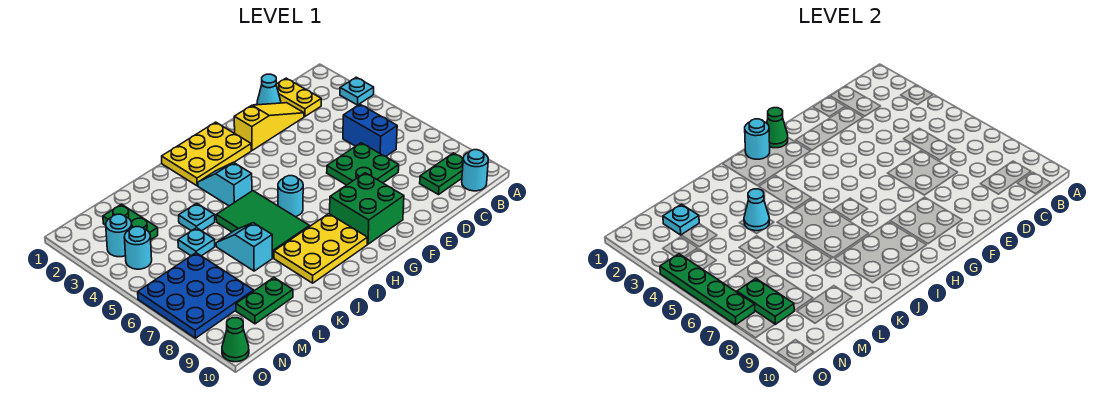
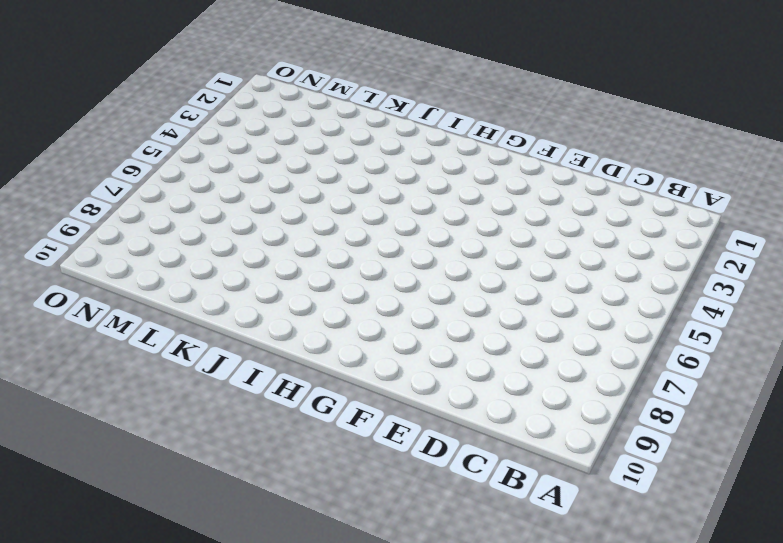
none -> cyan plate A3 level 1
none -> green plate B9:C9 level 1
none -> cyan round brick B10 level 1

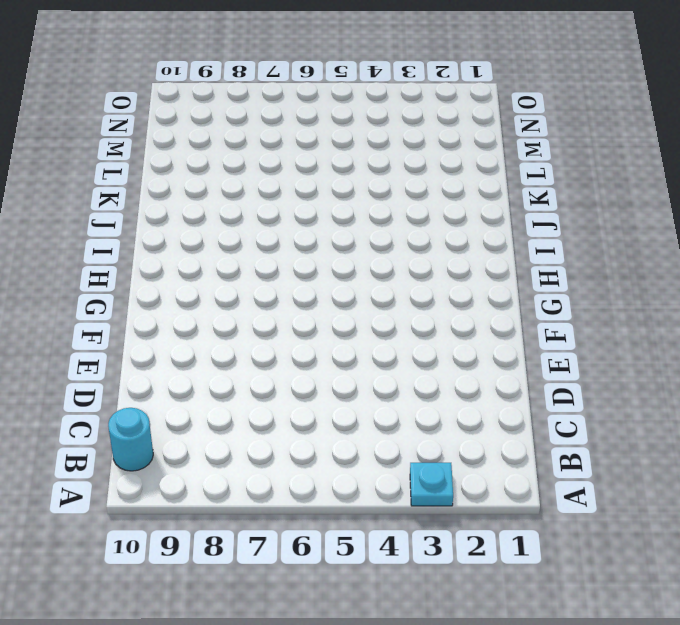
none -> green plate B9:C9 level 1
none -> yellow plate C1:C2 level 1
none -> blue brick C5:C6 level 1

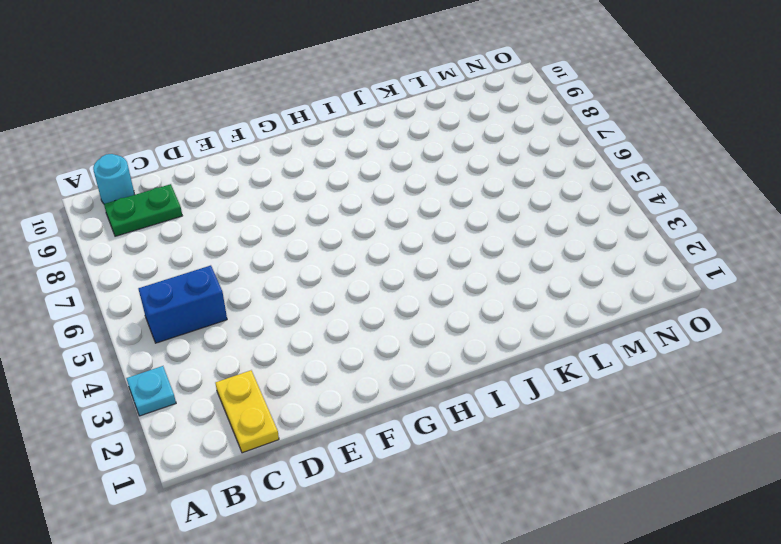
blue brick B5:C5 level 1 -> blue brick C5:C6 level 1
none -> cyan cone D1 level 1
none -> yellow slope D2:F2 level 1 top F
none -> green plate D6:E7 level 1

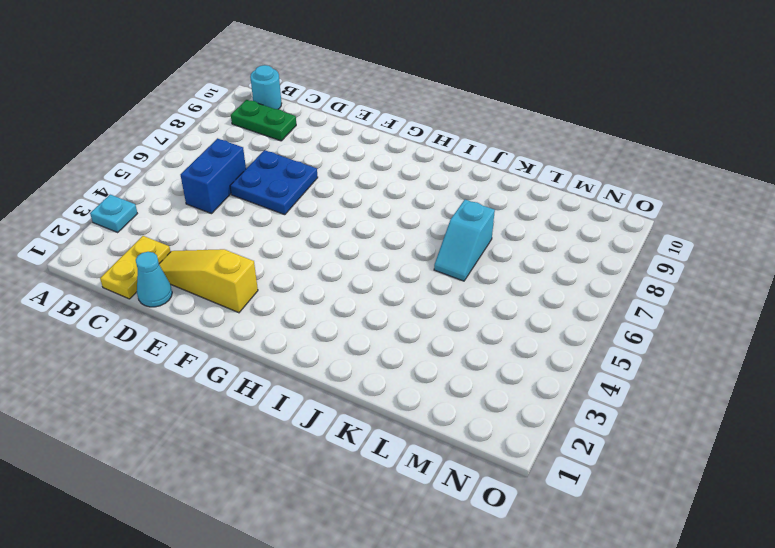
blue plate D6:E7 level 1 -> green plate D6:E7 level 1
none -> green brick F8:G9 level 1
none -> yellow plate G1:I2 level 1
none -> cyan round brick H6 level 1

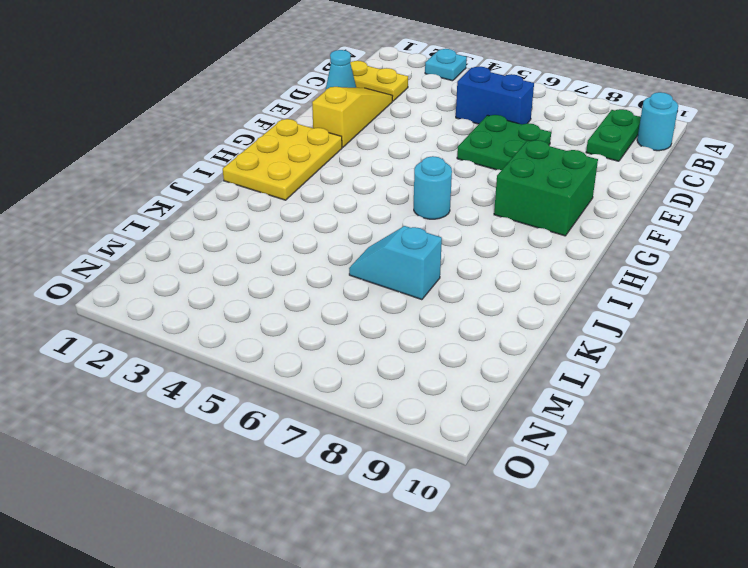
none -> yellow plate H8:J9 level 1
none -> cyan slope I3:I4 level 1 top 4
none -> green tile I5:J7 level 1

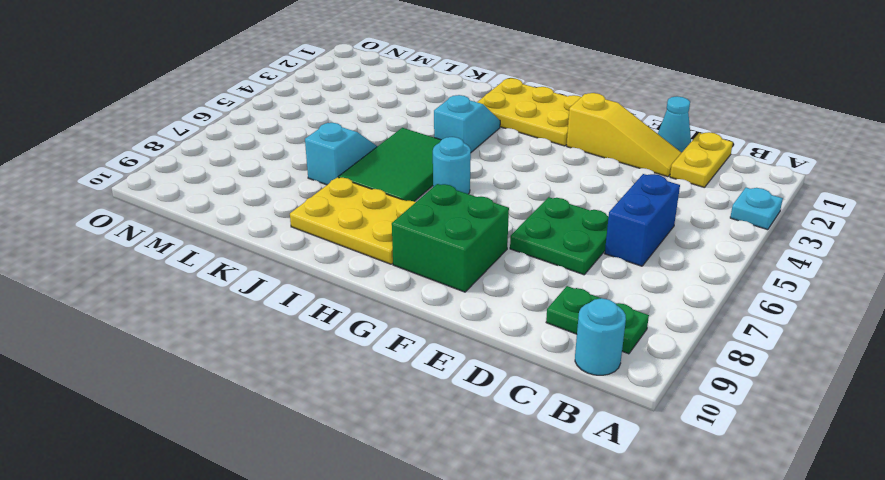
none -> cyan plate K4 level 1
none -> cyan plate L5 level 1
none -> green plate L9:M9 level 1

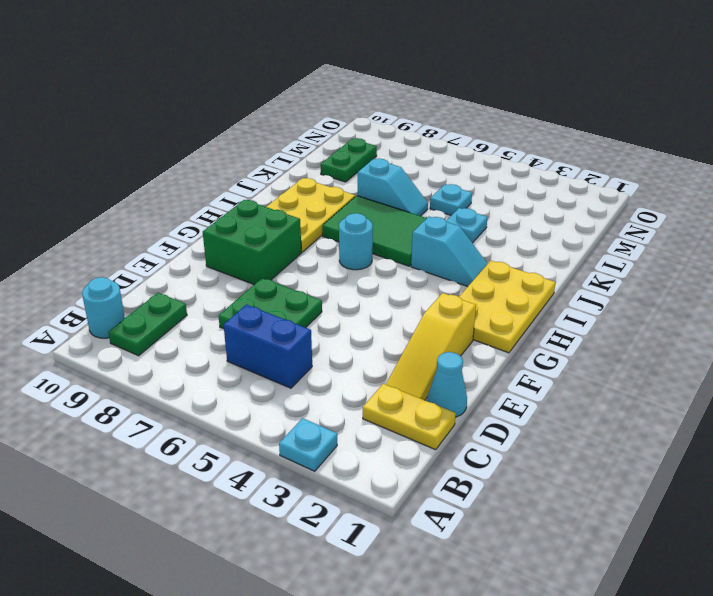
none -> green plate M2:M3 level 1
none -> blue plate M6:O8 level 1
none -> cyan round brick N3 level 1

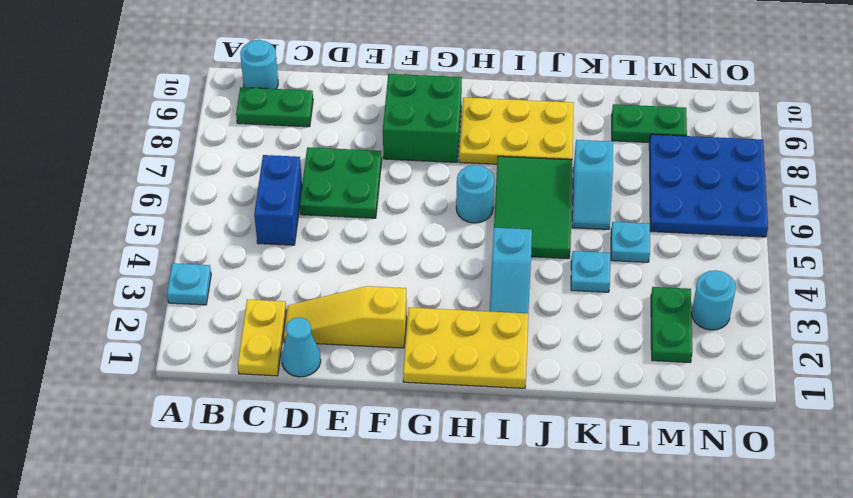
none -> cyan round brick N4 level 1
none -> green cone O10 level 1
none -> green cone G1 level 2

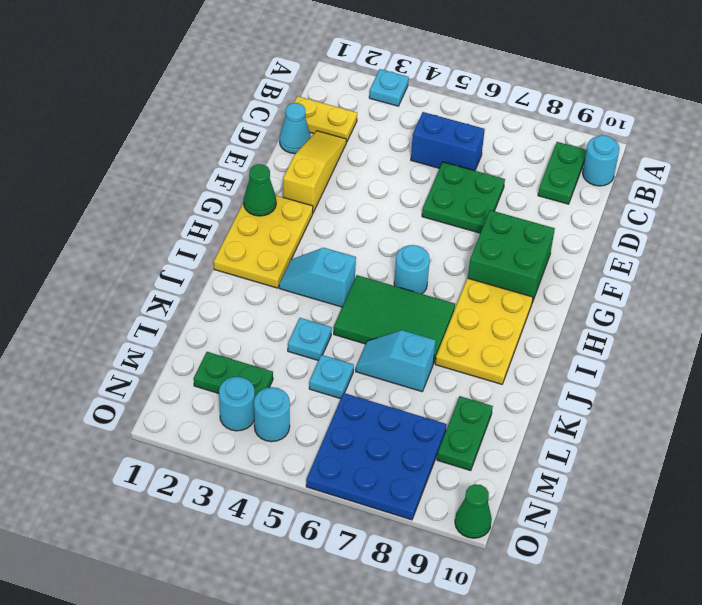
none -> cyan round brick H1 level 2
none -> cyan cone K4 level 2
none -> cyan plate M2 level 2

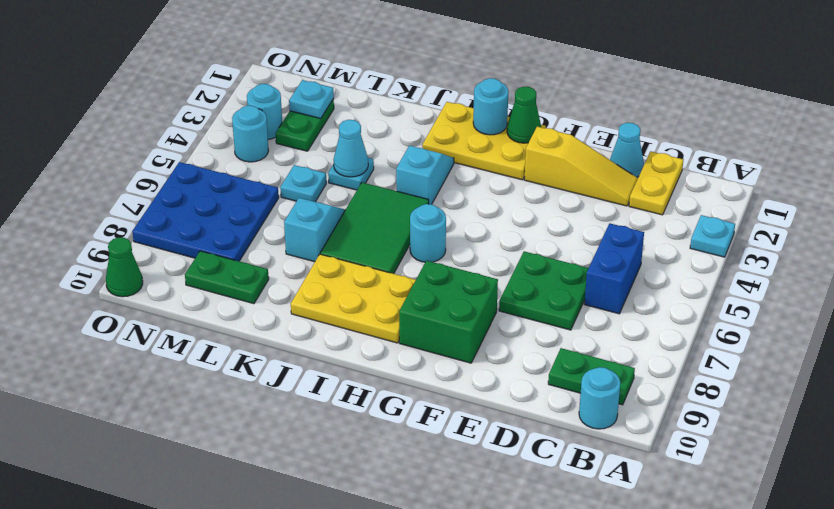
none -> green plate N7:N8 level 2
none -> green plate O4:O7 level 2

